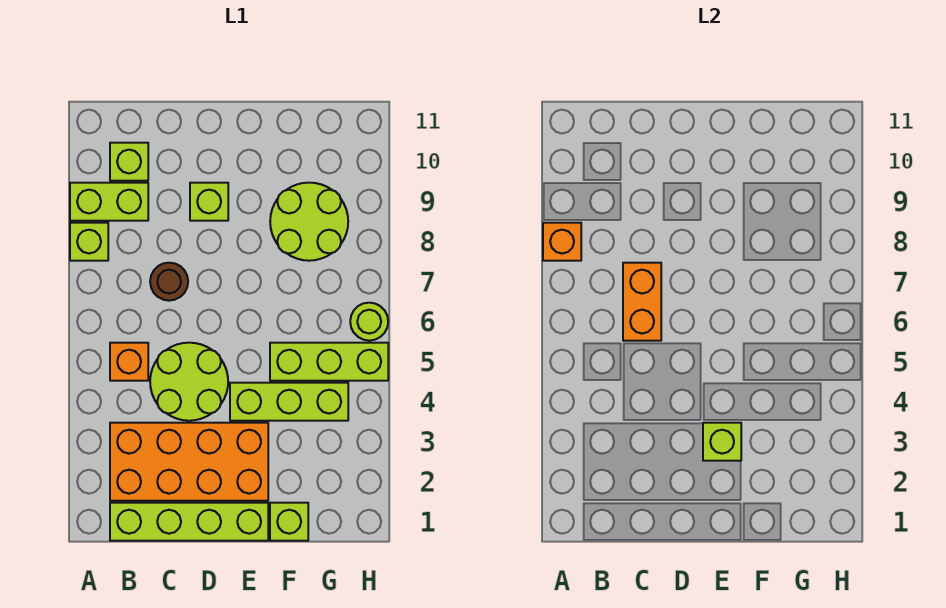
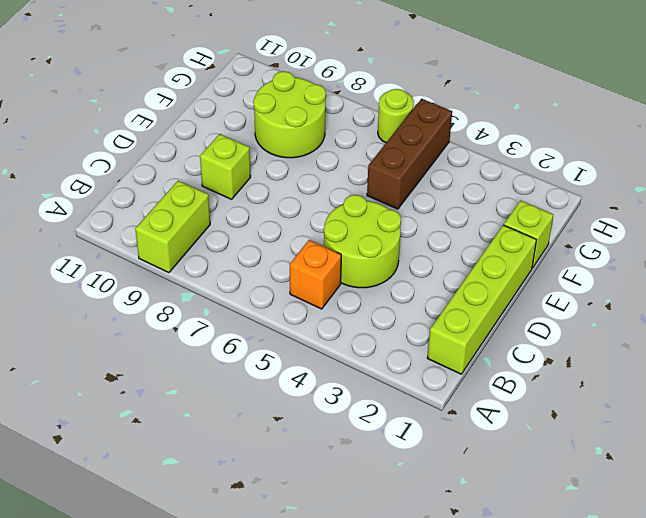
brown brick F5:H5 level 1 -> lime brick F5:H5 level 1
none -> lime brick A8 level 1
none -> orange brick B2:E3 level 1
none -> lime brick B10 level 1

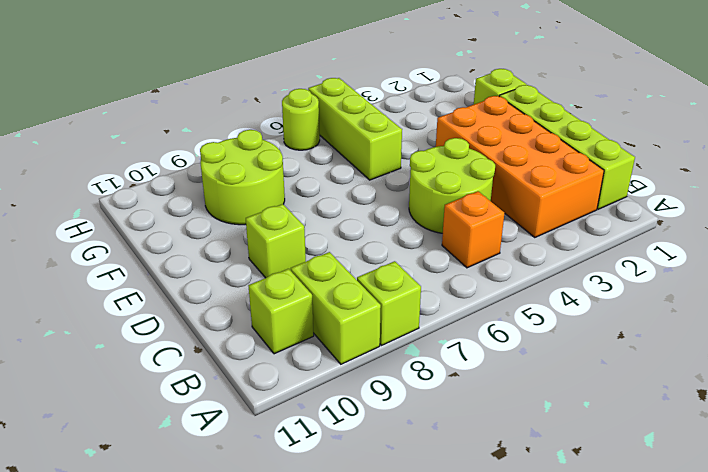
none -> brown round brick C7 level 1
none -> lime brick E4:G4 level 1
none -> orange brick A8 level 2

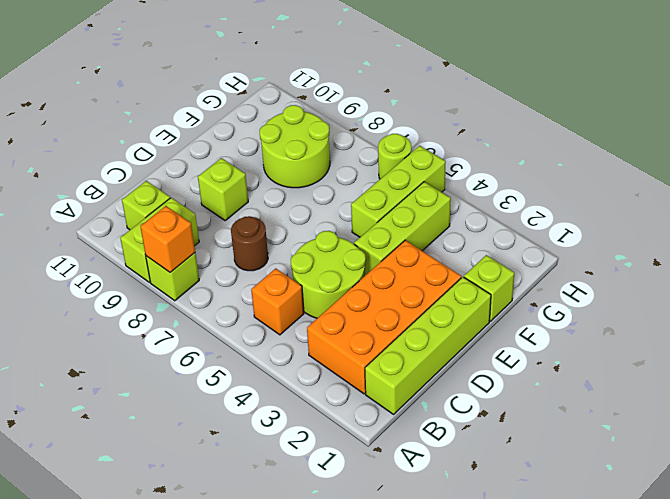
none -> orange brick C6:C7 level 2
none -> lime brick E3 level 2

